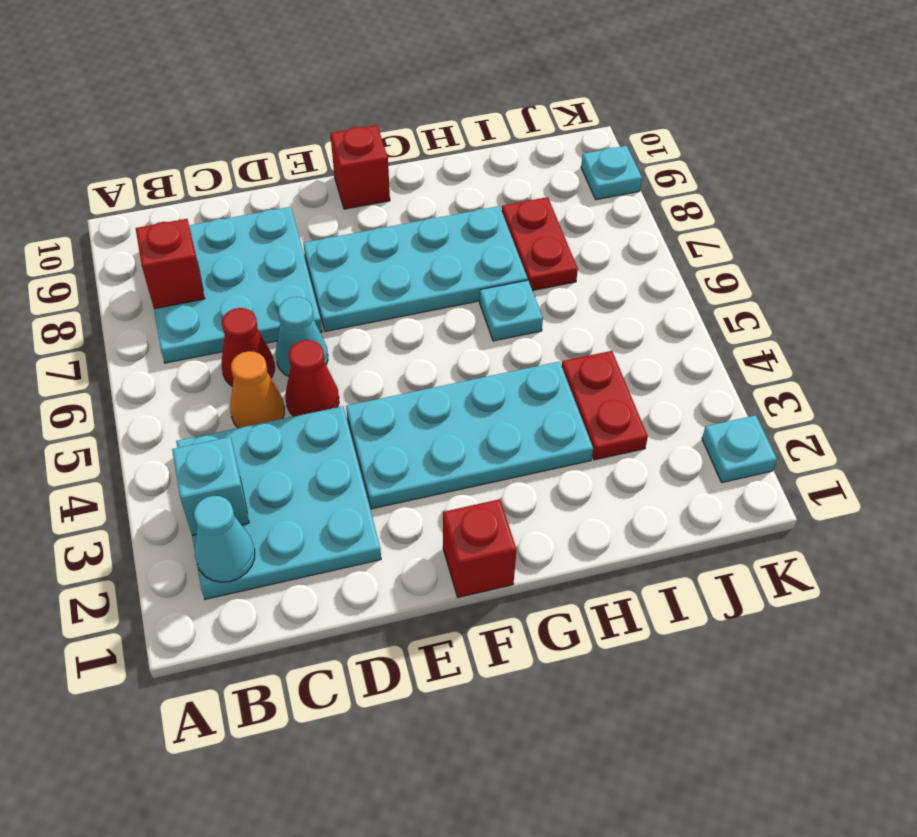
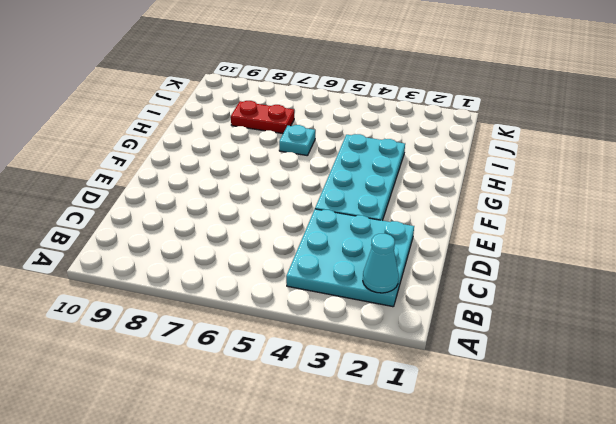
none -> cyan plate B7:D9 level 1
none -> orange cone C5 level 1
none -> red cone C6 level 1

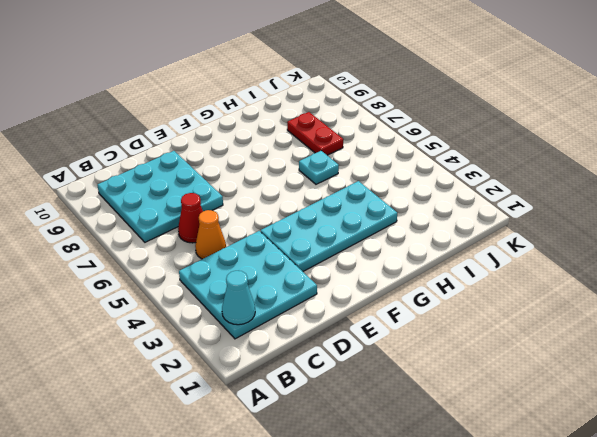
none -> red cone D5 level 1
none -> cyan cone D6 level 1
none -> cyan plate E7:H8 level 1

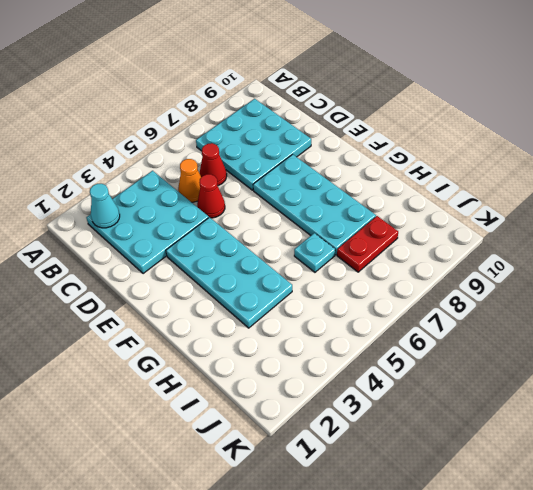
none -> cyan cone D6 level 1
none -> red brick F1 level 1
none -> red brick F10 level 1

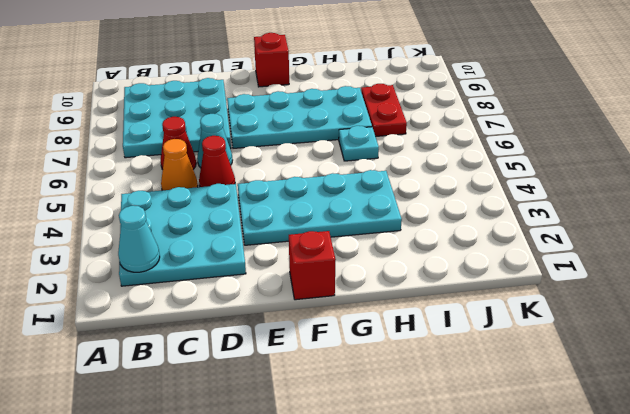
none -> red plate I3:I4 level 1
none -> cyan plate K2 level 1
none -> cyan plate K9 level 1

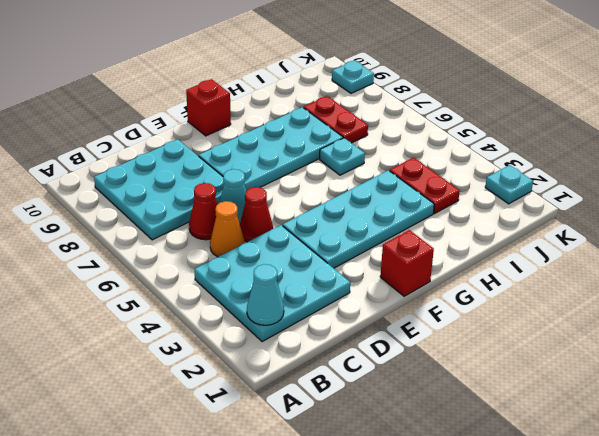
none -> cyan brick B3 level 2
none -> red brick B8 level 2

